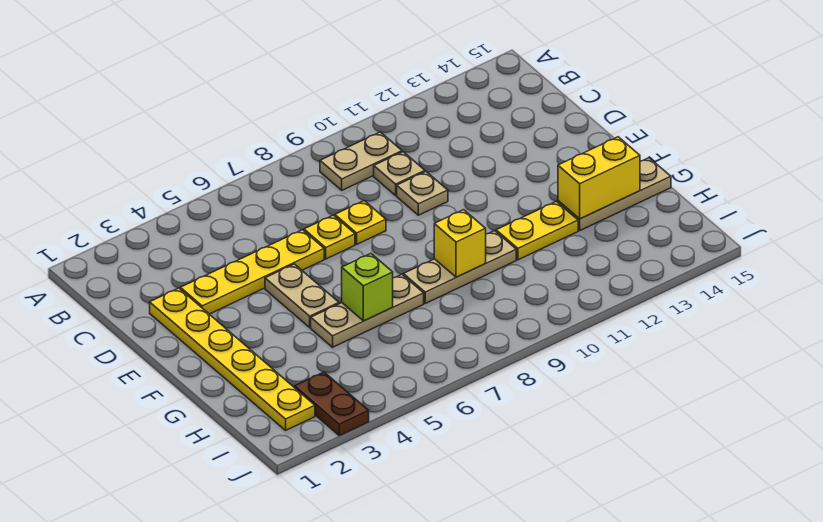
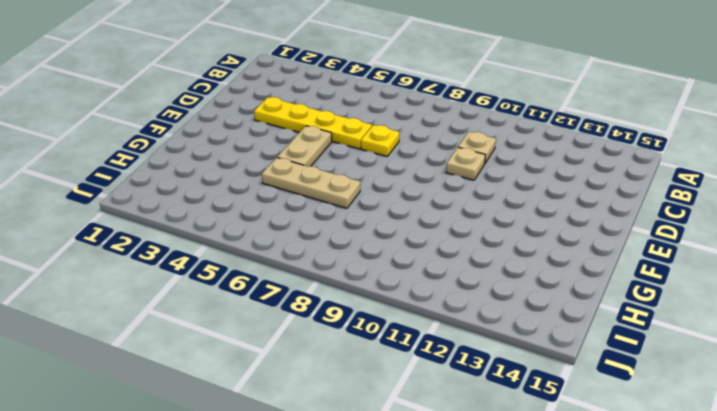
none -> tan plate B9:B10 level 1
none -> yellow plate D2:I2 level 1
none -> yellow plate D8 level 1

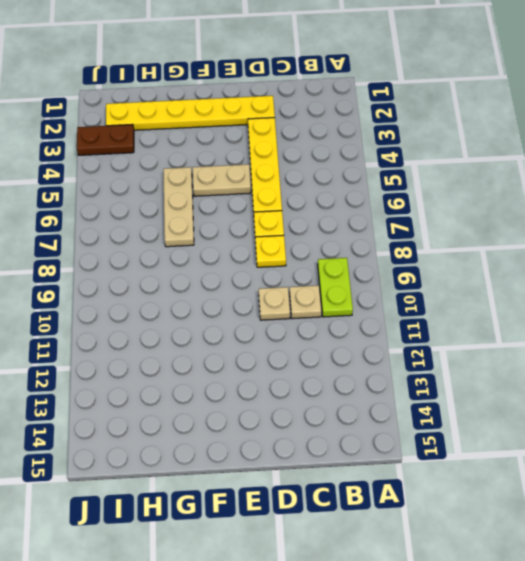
lime plate B9:B10 level 1 -> tan plate B9:B10 level 1
none -> tan plate G8:G10 level 1
none -> yellow plate G11:G12 level 1
none -> tan plate G13:G15 level 1

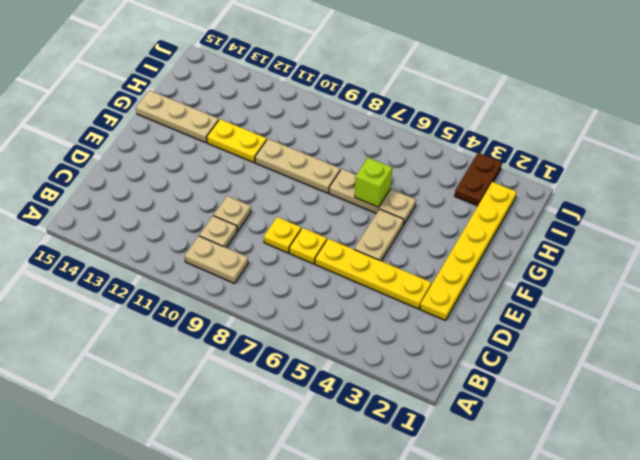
none -> yellow brick G9 level 2
none -> yellow brick G13:G14 level 2

